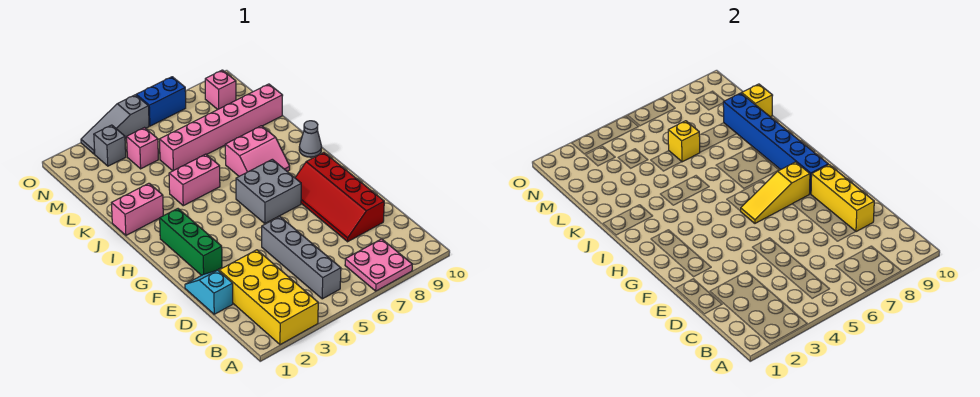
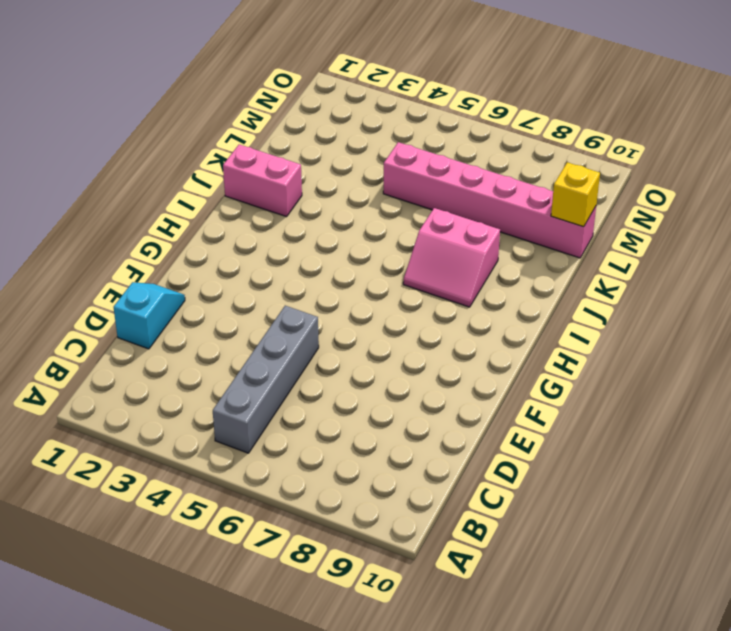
none -> yellow brick A2:D3 level 1
none -> pink plate A7:B8 level 1
none -> red slope D8:G9 level 1 top 9

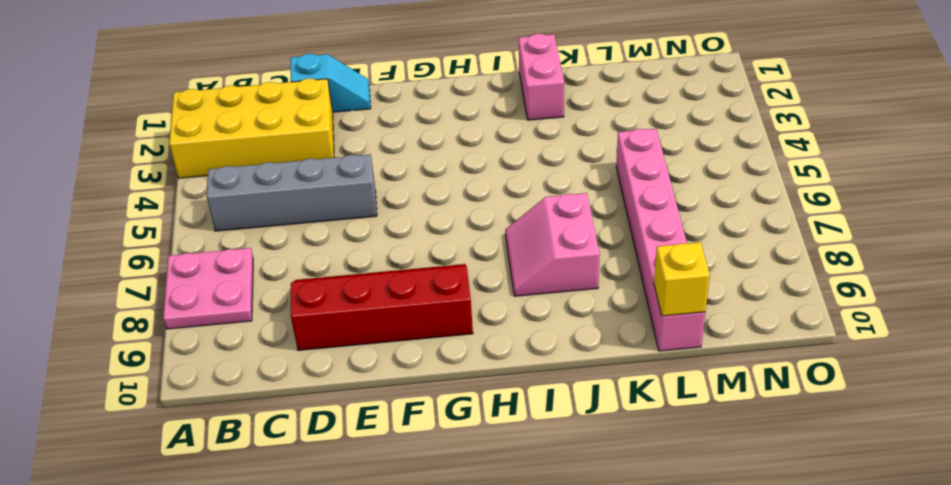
none -> green brick F2:H2 level 1
none -> grey brick G6:H7 level 1
none -> grey cone I10 level 1

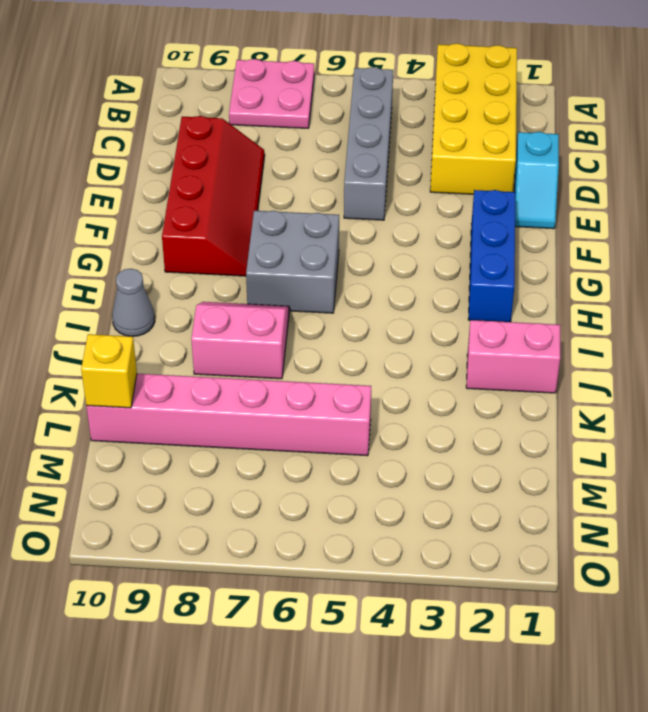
blue brick F2:H2 level 1 -> green brick F2:H2 level 1
none -> pink brick J4:J5 level 1
none -> pink brick M4 level 1
none -> grey brick N3 level 1

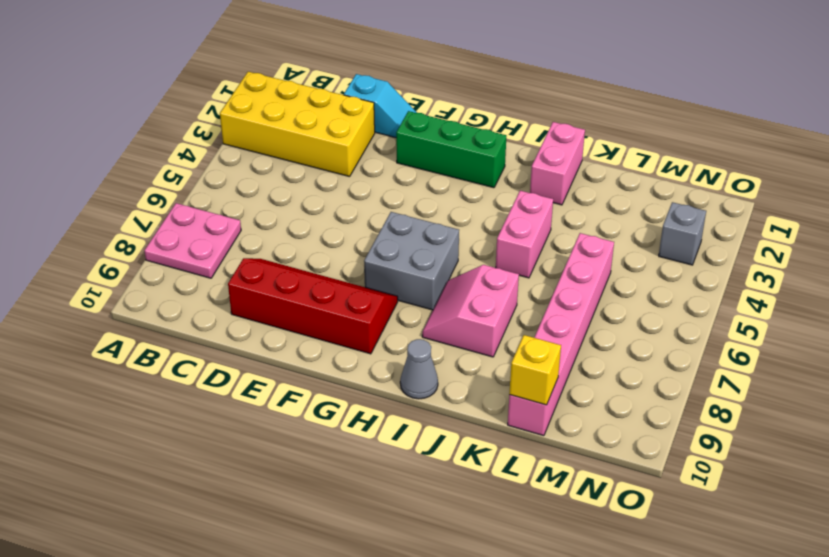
none -> grey brick B5:E5 level 1
none -> pink brick M4 level 1
none -> pink brick N9 level 1

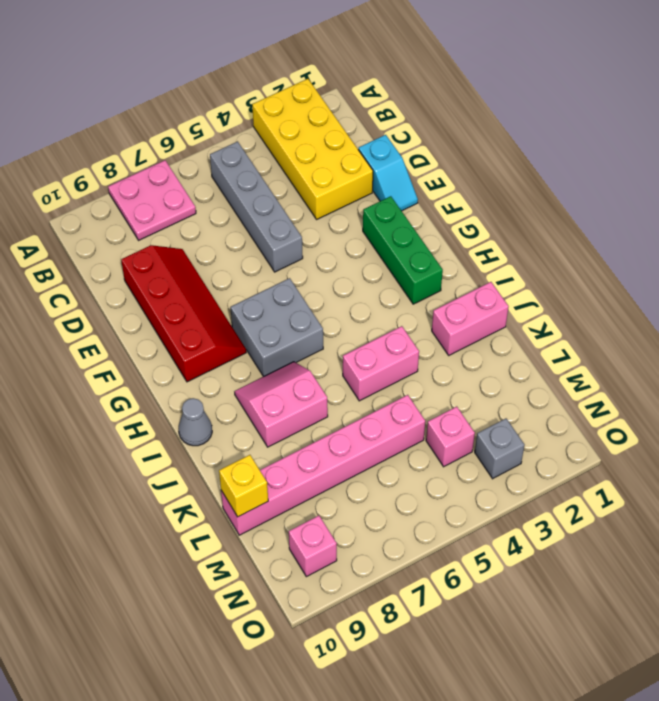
none -> grey slope O3:O5 level 1 top 5
none -> blue brick O6:O7 level 1
none -> yellow brick D9:F9 level 2

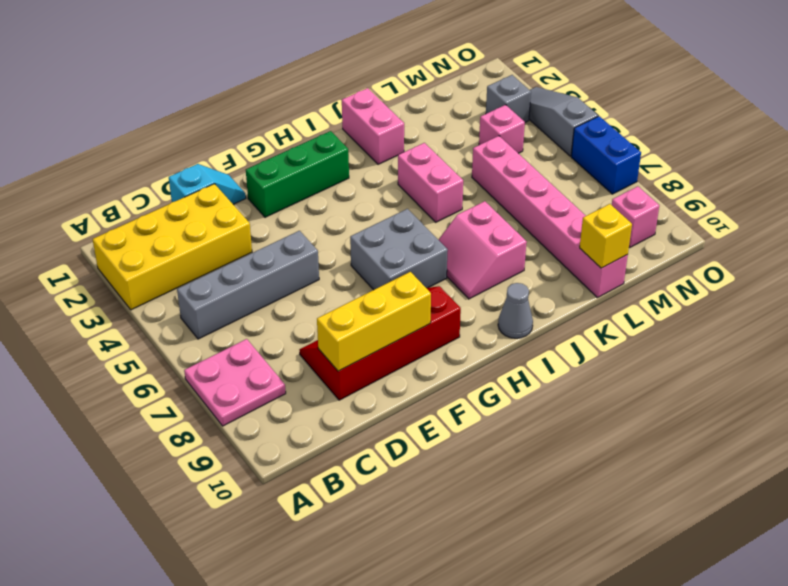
none -> yellow slope G6:G8 level 2 top 8
none -> blue brick G9:L9 level 2
none -> yellow brick L6 level 2

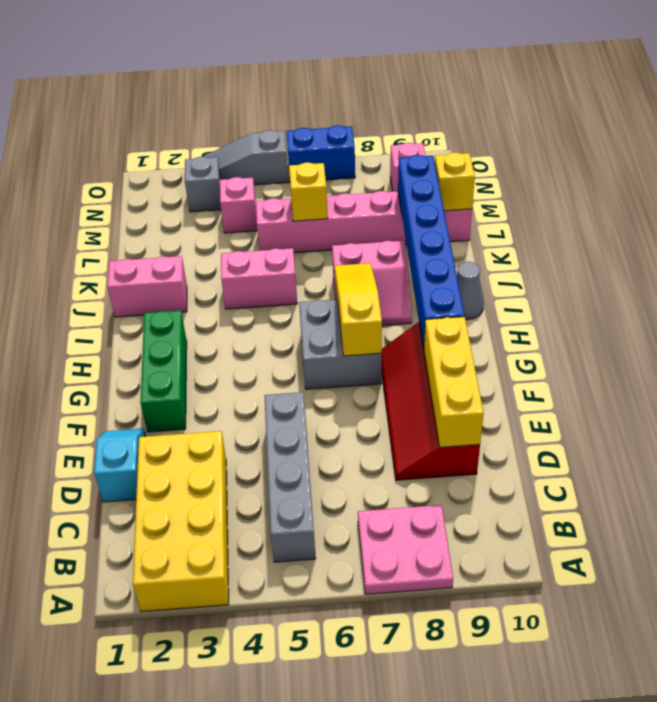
yellow slope G7:I7 level 2 top G -> yellow slope G6:G8 level 2 top 8

